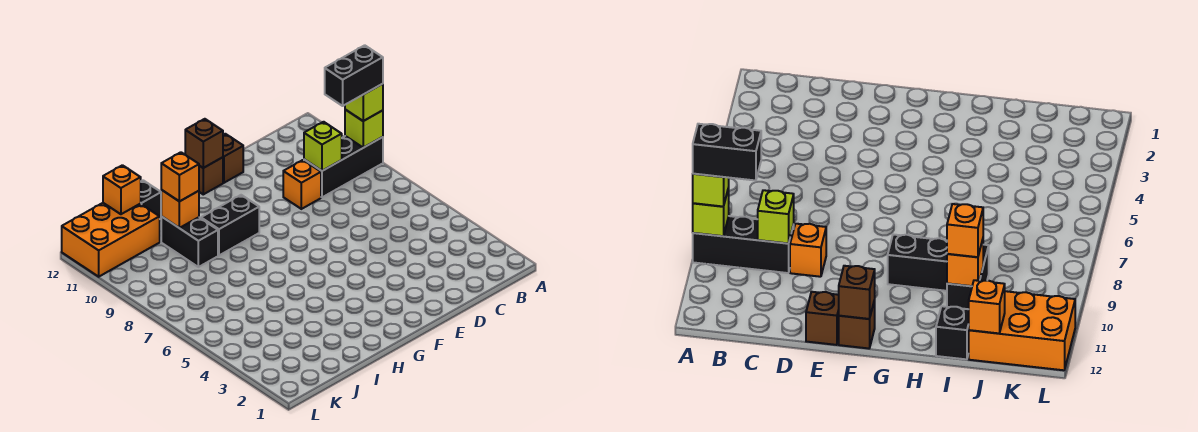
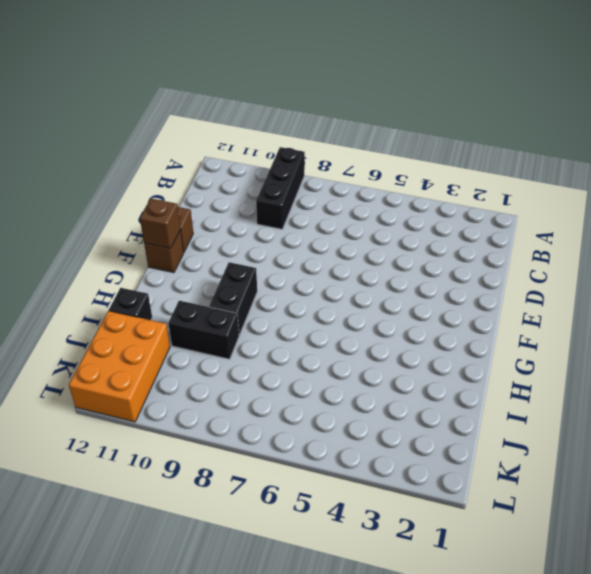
none -> orange brick D9 level 1
none -> lime brick A9 level 2
none -> lime brick C9 level 2

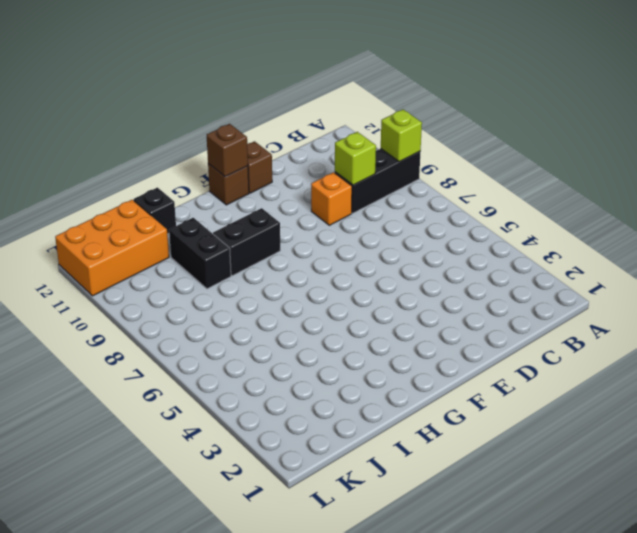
none -> orange brick I10 level 2
none -> orange brick J12 level 2
none -> lime brick A9 level 3

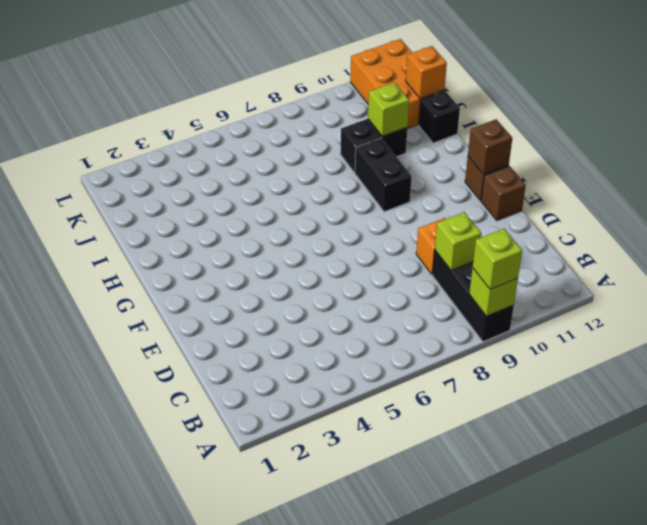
lime brick I10 level 2 -> orange brick I10 level 2
none -> orange brick I10 level 3
none -> black brick A9:B9 level 4

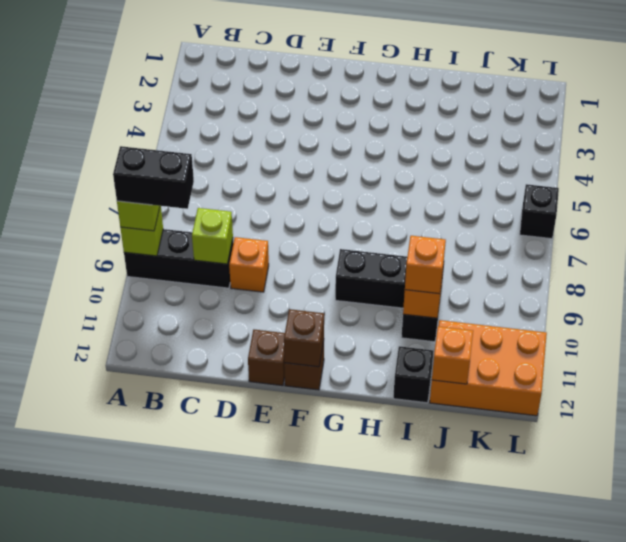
black brick L6 level 1 -> none

